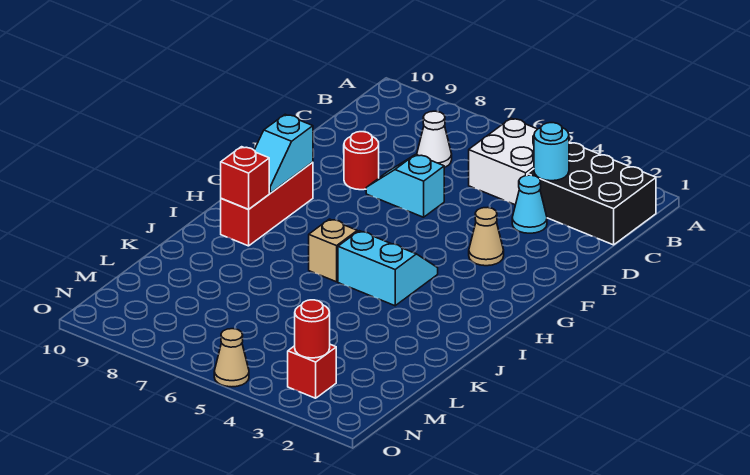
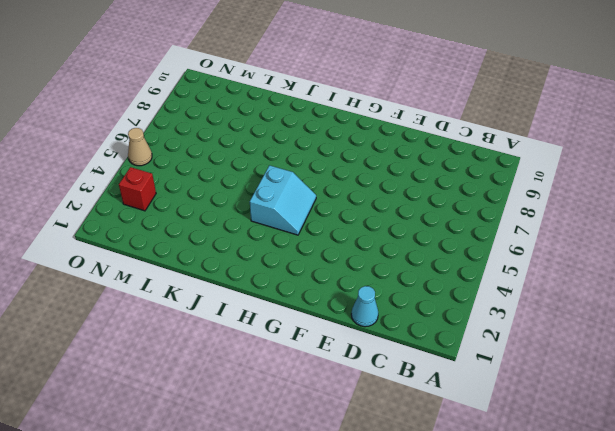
cyan cone D1 level 1 -> cyan cone D3 level 1
none -> black brick B1:C3 level 1
none -> white brick B4:C5 level 1
none -> white cone C7 level 1

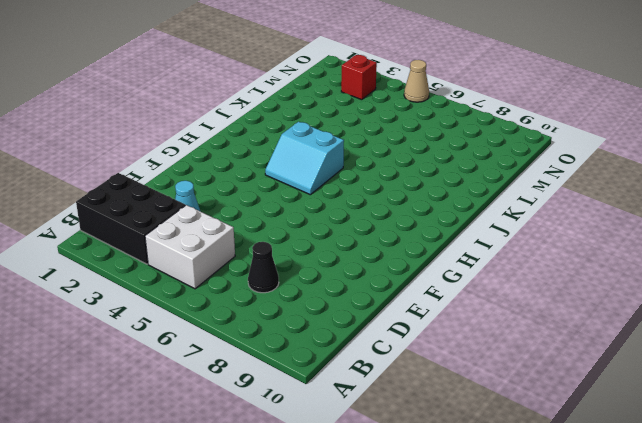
black cone C7 level 1 -> white cone C7 level 1
none -> cyan slope E6:E7 level 1 top 6
none -> red round brick E8 level 1
none -> tan cone F3 level 1

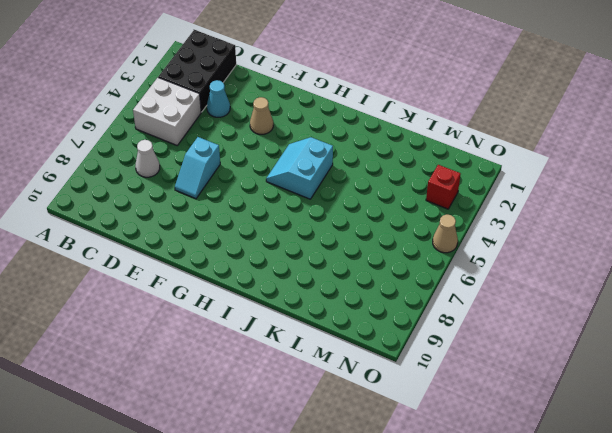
none -> red round brick E8 level 1
none -> red brick G9:I9 level 1
none -> tan brick I6 level 1

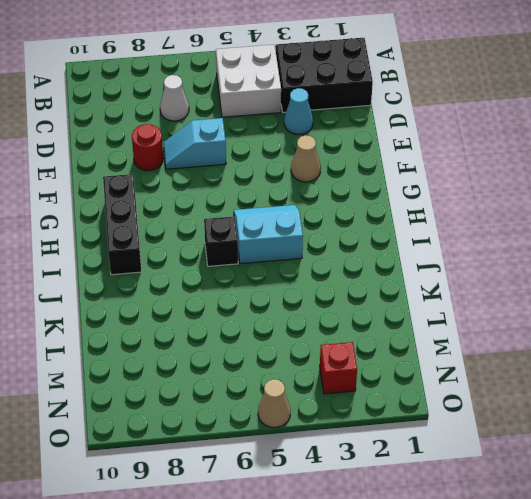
black brick G9:I9 level 1 -> red brick G9:I9 level 1
black brick I6 level 1 -> tan brick I6 level 1
none -> cyan round brick C3 level 2
none -> cyan slope G9:H9 level 2 top G
none -> red brick I9 level 2

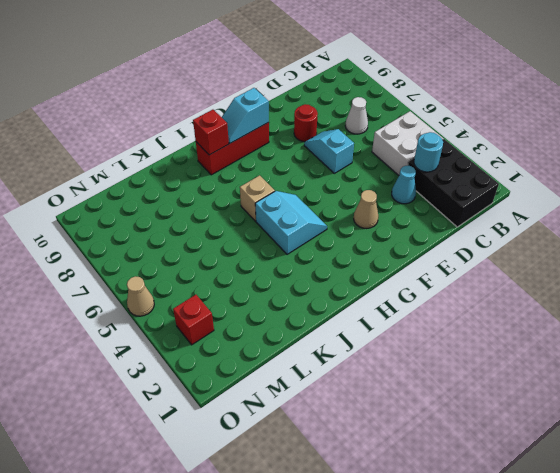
none -> red round brick N3 level 2

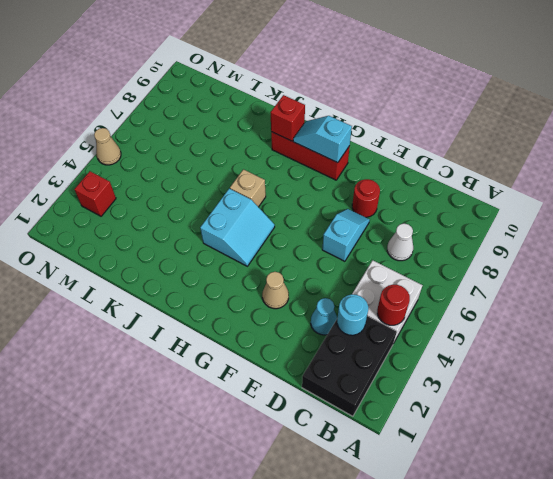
red round brick B4 level 2 -> red round brick N3 level 2

